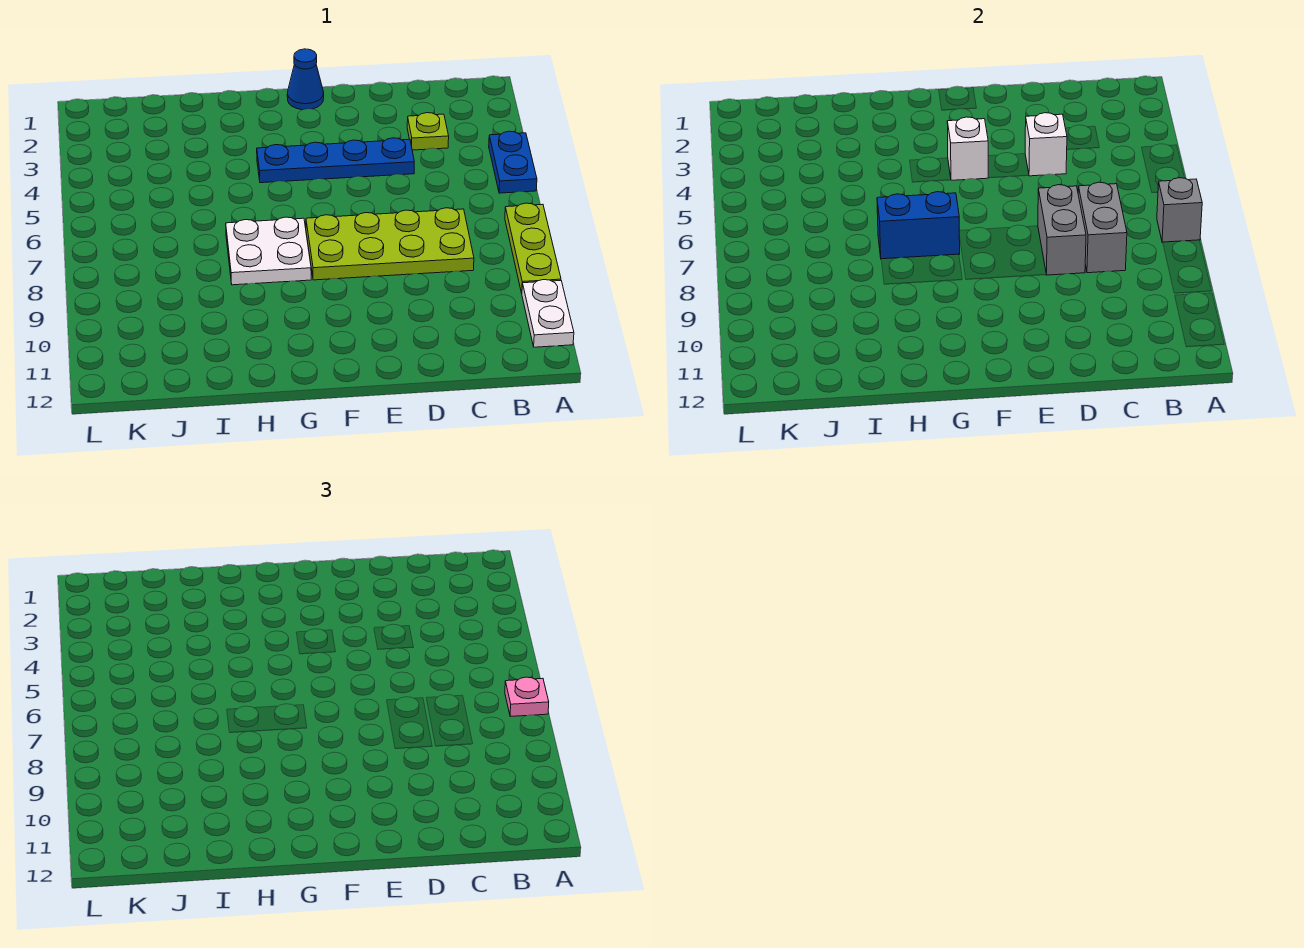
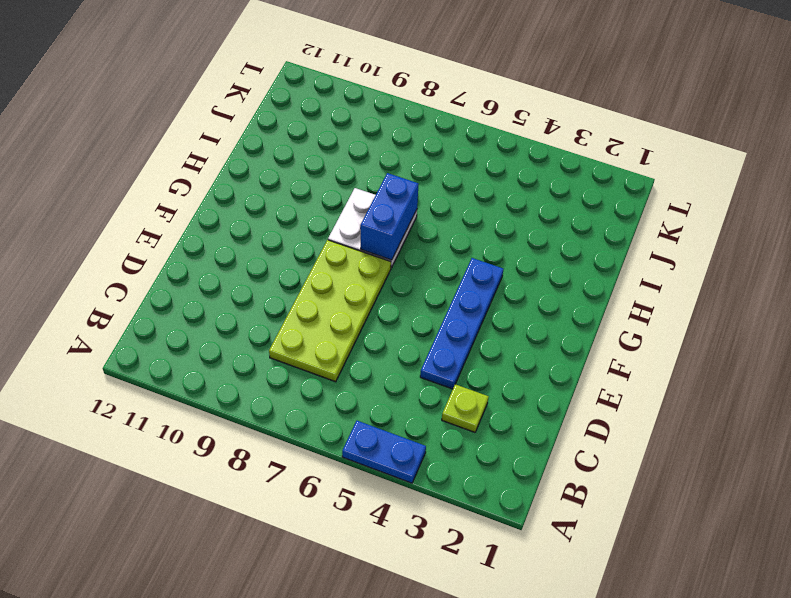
none -> lime plate A7:A9 level 1
none -> white plate A10:A11 level 1
none -> blue cone F1 level 1

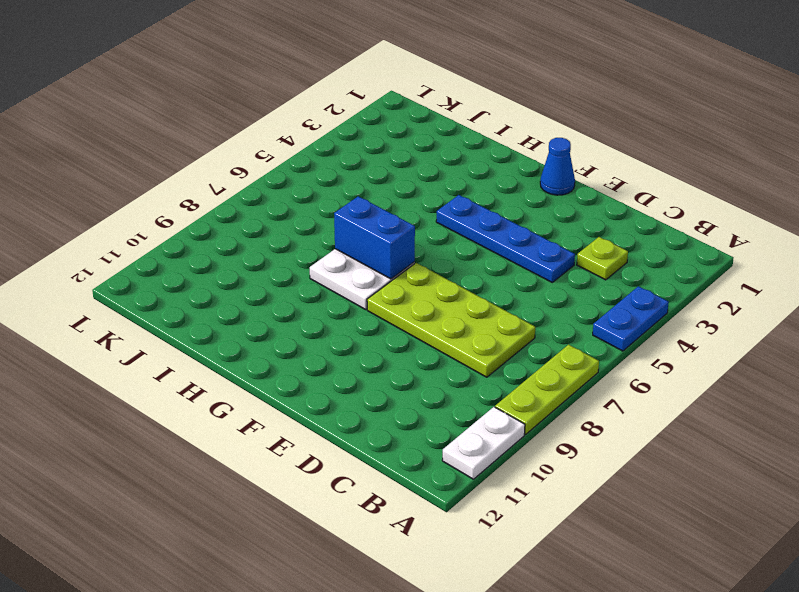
none -> grey brick A7 level 2
none -> grey brick C7:C8 level 2
none -> white brick D4 level 2

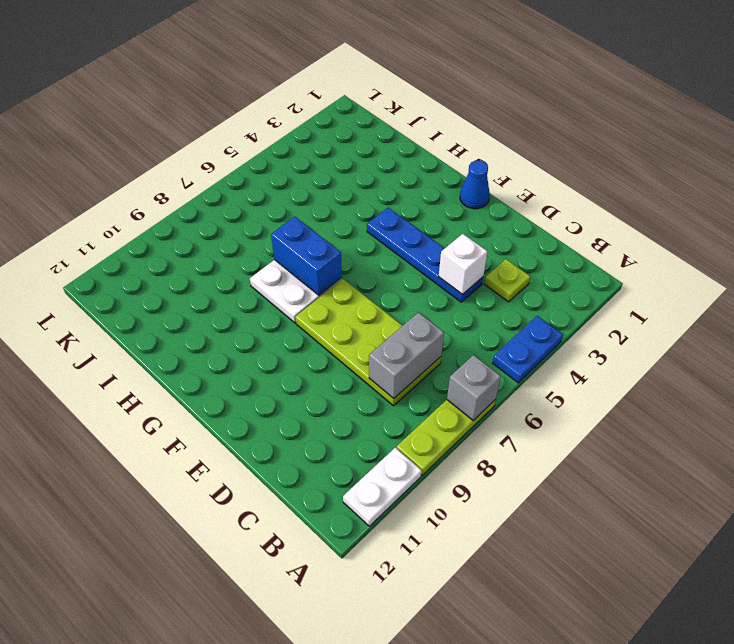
none -> grey brick D7:D8 level 2
none -> white brick F4 level 2
none -> pink plate A7 level 3

